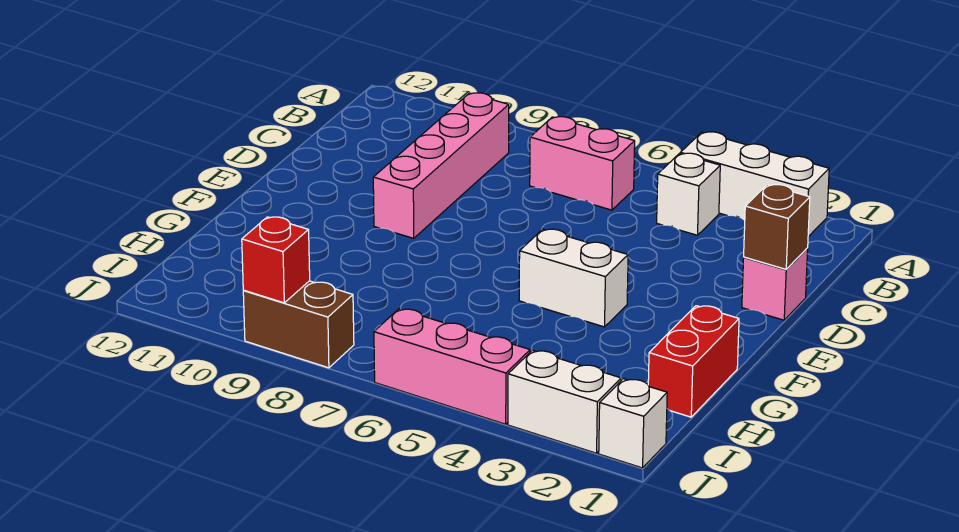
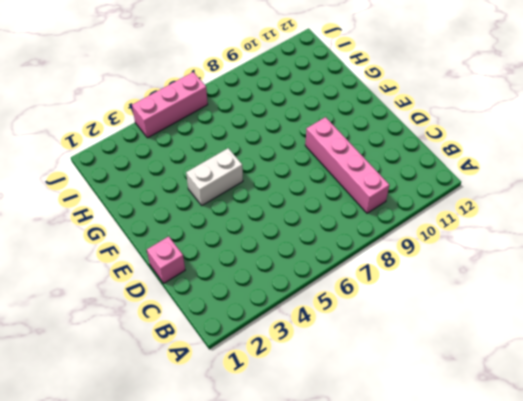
none -> white brick A2:A4 level 1
none -> white brick B4 level 1
none -> pink brick B6:B7 level 1

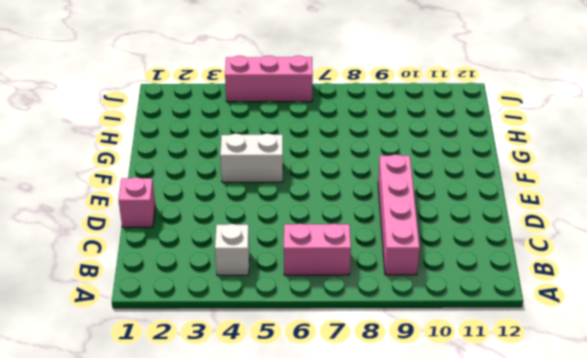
none -> white brick A2:A4 level 1
none -> red brick G1:H1 level 1
none -> white brick J1 level 1

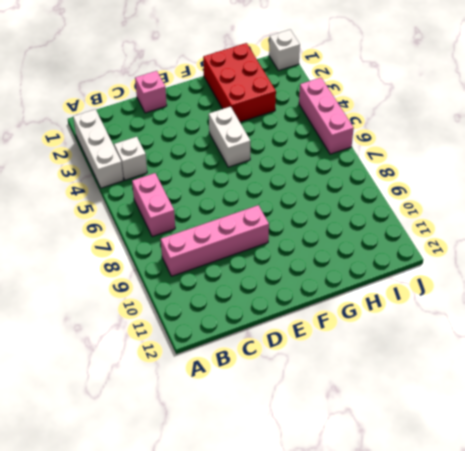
red brick G1:H3 level 1 -> red brick G1:H1 level 1
none -> white brick J2:J3 level 1
none -> brown brick J8:J9 level 1
none -> brown brick D1 level 2

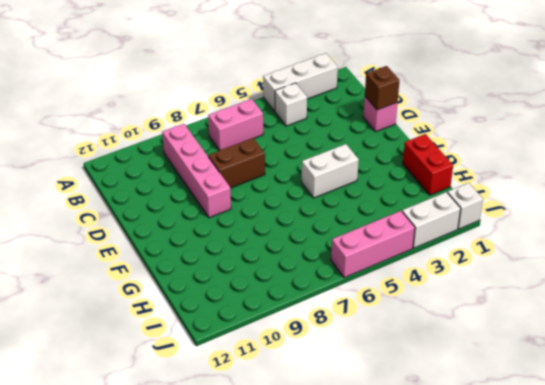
brown brick D7:D8 level 1 -> brown brick J8:J9 level 1
none -> red brick J9 level 2

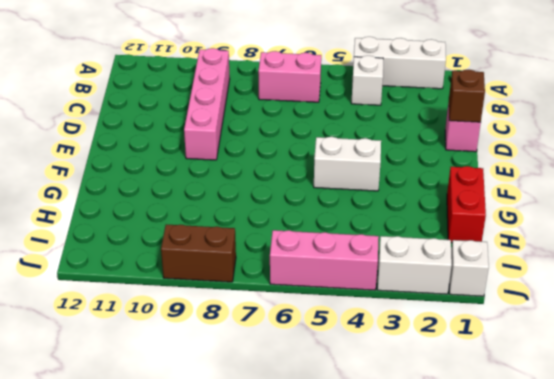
none -> red brick J9 level 2

